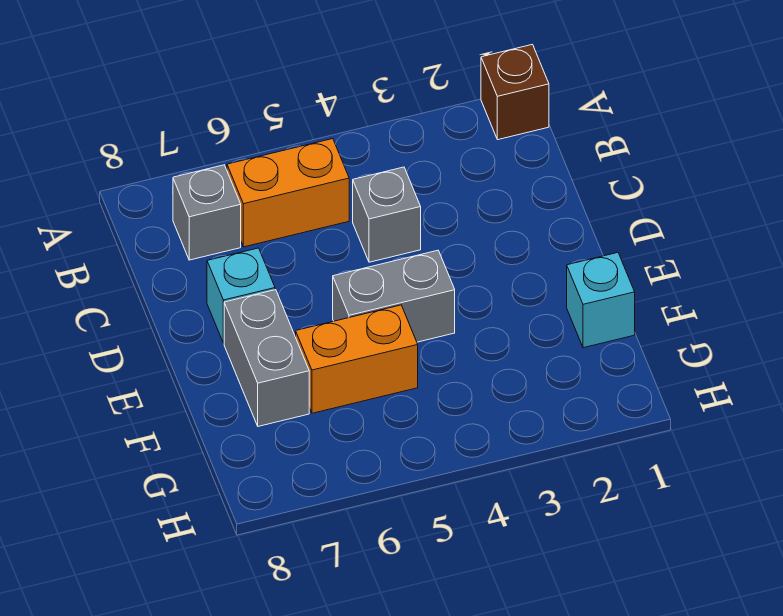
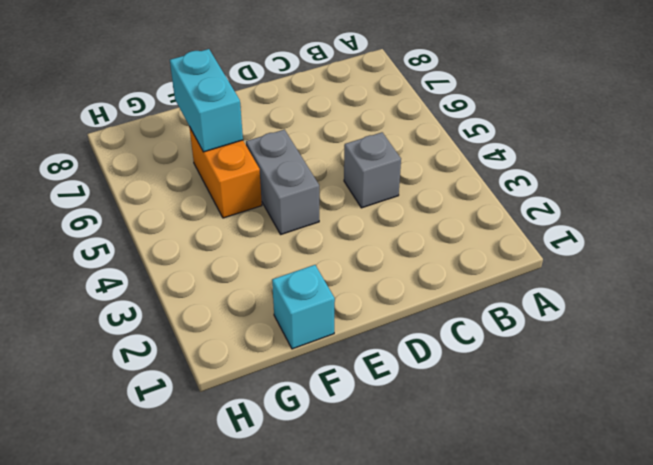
cyan brick F6:F7 level 2 -> none
none -> brown brick A1 level 1
none -> orange brick B5:B6 level 1

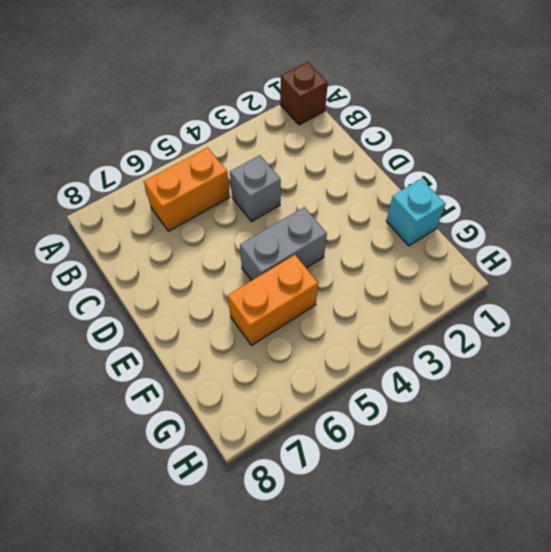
none -> grey brick B7 level 1
none -> cyan brick D7 level 1

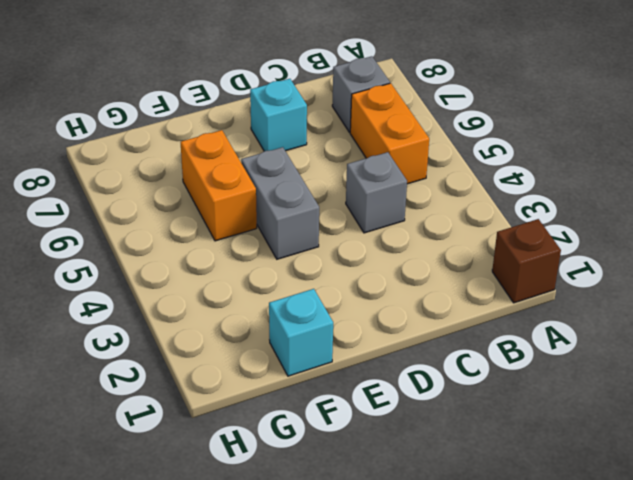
none -> grey brick E7:F7 level 1

